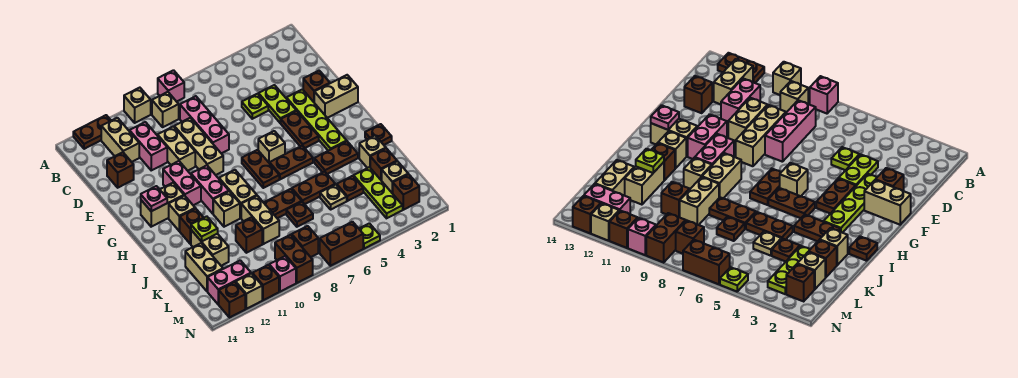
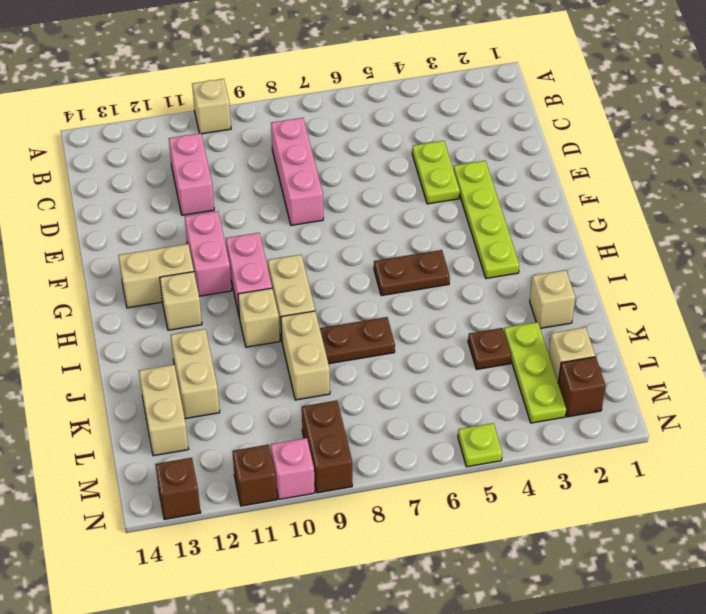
none -> pink brick A8 level 1
none -> brown plate A12:A13 level 1
none -> tan brick B9 level 1
none -> tan brick B12:C12 level 1

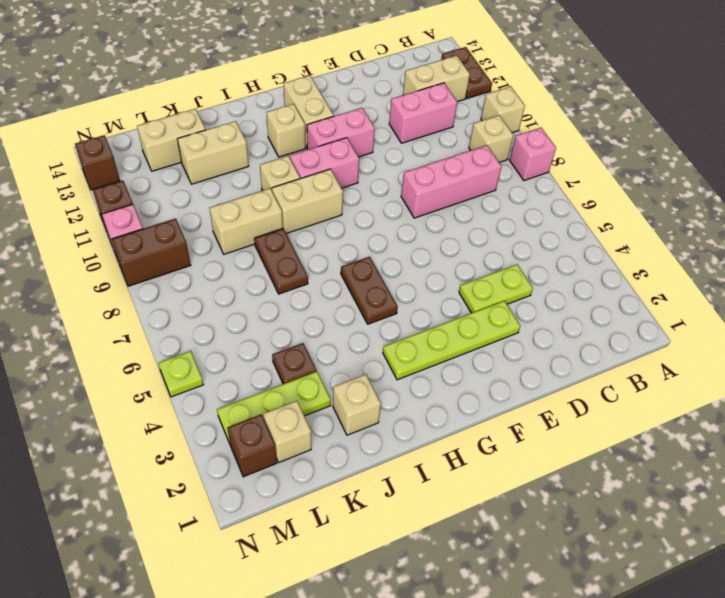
none -> lime plate D5 level 1
none -> tan brick D9:F9 level 1
none -> tan brick D10:E10 level 1
none -> brown brick D13 level 1

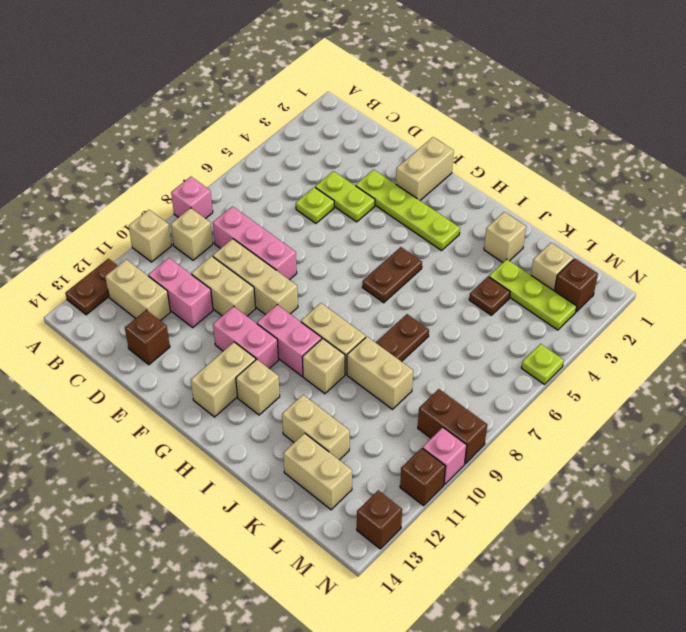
none -> brown brick E2 level 1
none -> brown plate F4:G4 level 1
none -> tan brick G6 level 1
none -> brown plate G7:H7 level 1

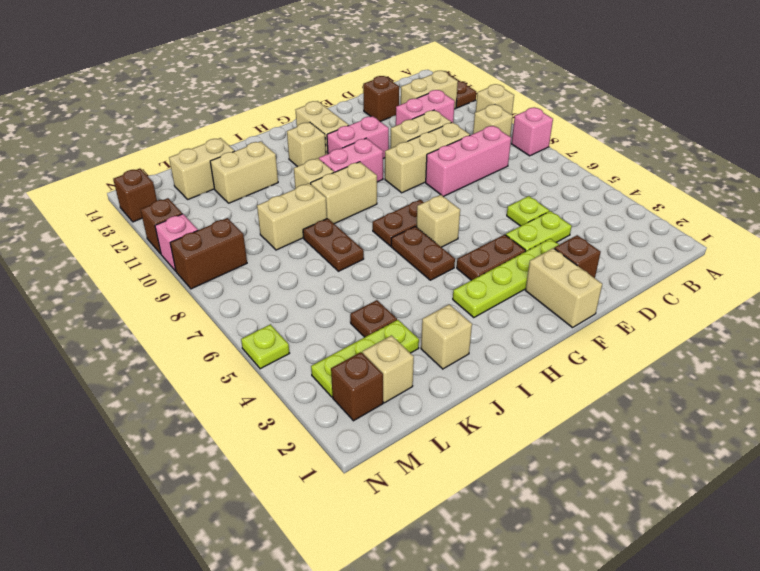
none -> brown plate I1 level 1
none -> brown plate I3:I4 level 1
none -> brown brick I12 level 1
none -> brown plate J5:J6 level 1

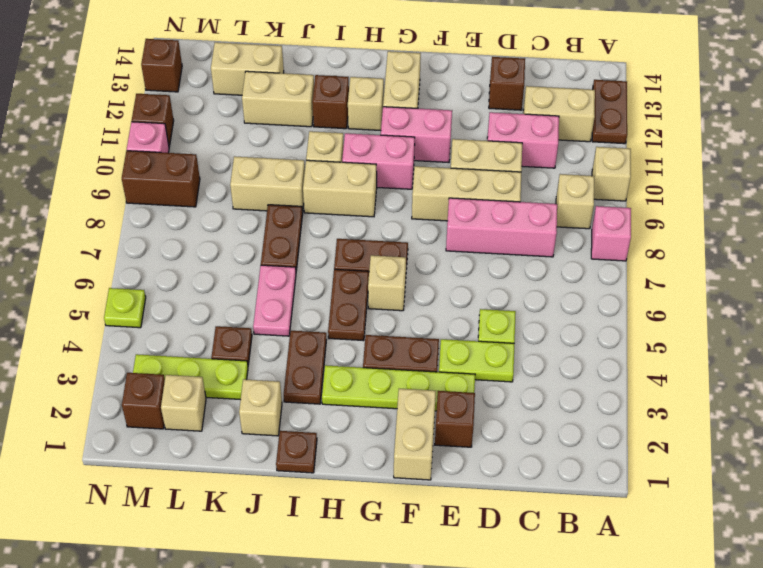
pink plate J5:J6 level 1 -> brown plate J5:J6 level 1
none -> brown brick K2 level 1
none -> tan plate K5 level 1
none -> brown plate K7 level 1
none -> brown brick K10 level 1

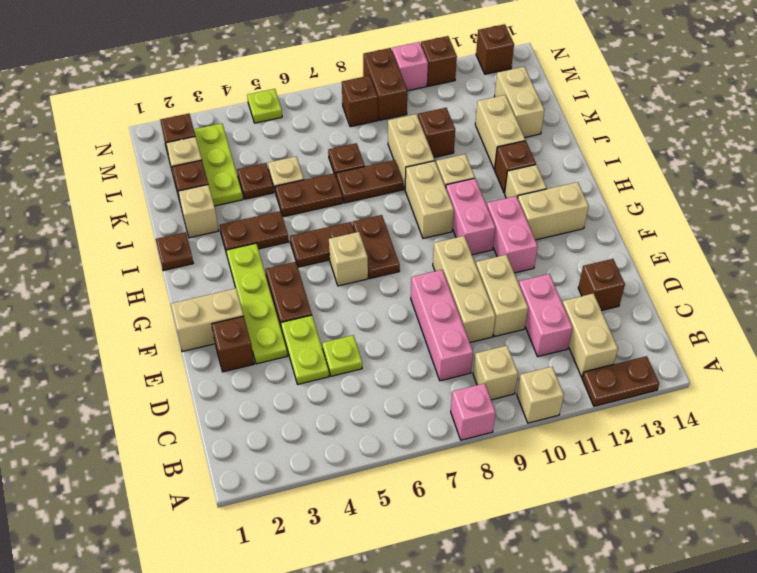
none -> pink brick M12:M13 level 1
none -> brown brick N6:N7 level 1
none -> tan brick N12 level 1
none -> pink plate G13 level 2

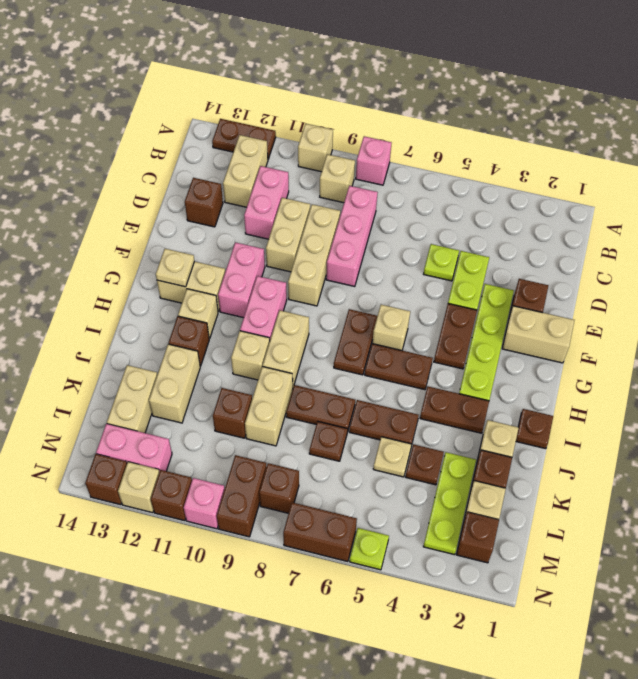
tan plate G13 level 2 -> pink plate G13 level 2
none -> lime plate J12 level 2

